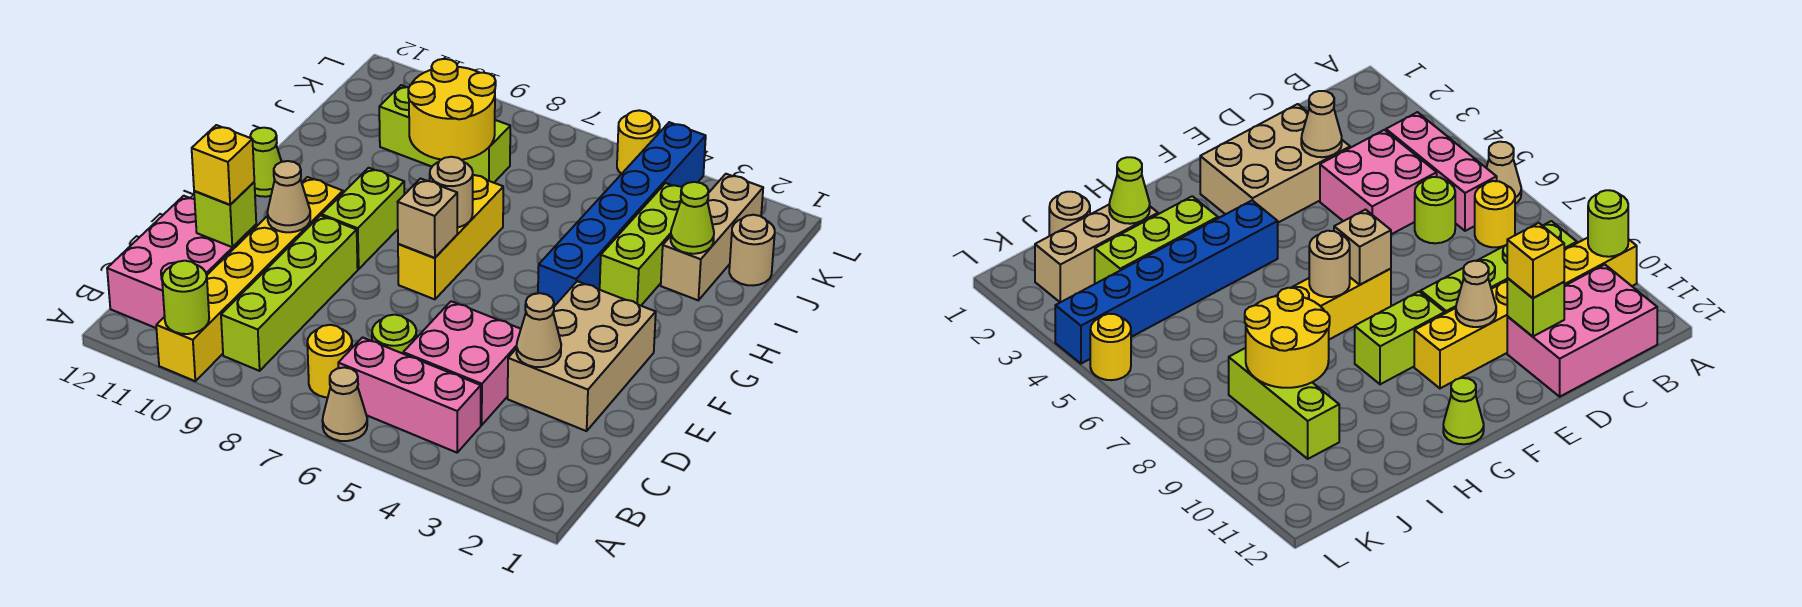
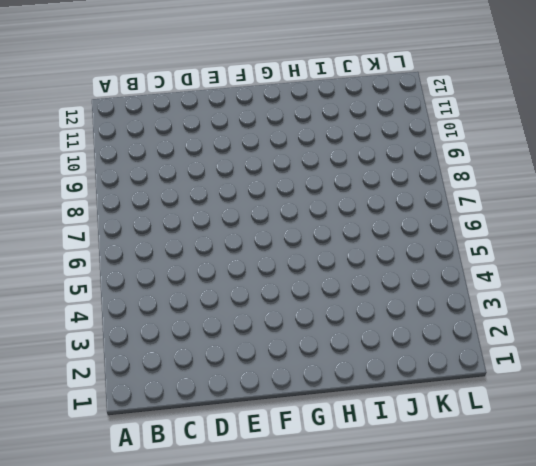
none -> tan cone A6 level 1
none -> yellow brick A10:F10 level 1
none -> pink brick B4:B6 level 1

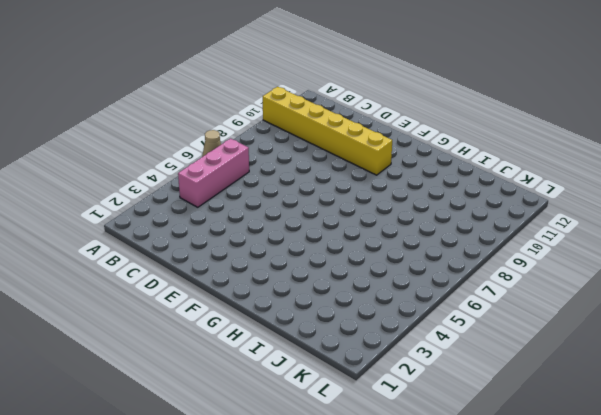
none -> yellow round brick B7 level 1
none -> lime brick B9:E9 level 1
none -> pink brick B11:D12 level 1

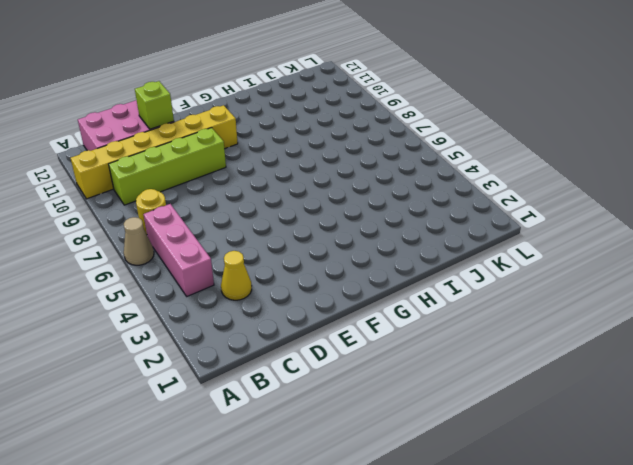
yellow cone C3 level 1 -> none
none -> pink brick C4:D5 level 1
none -> lime round brick C6 level 1
none -> tan brick D2:F3 level 1

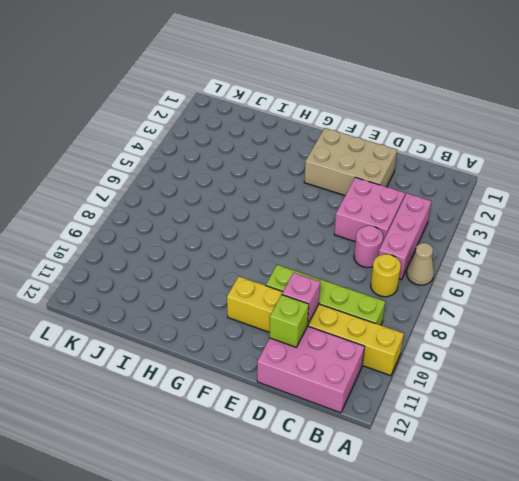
pink round brick C6 level 1 -> lime round brick C6 level 1
pink brick D10 level 2 -> none
none -> yellow brick F7:H7 level 1
none -> lime brick F9:G9 level 1
none -> blue brick G4:L4 level 1

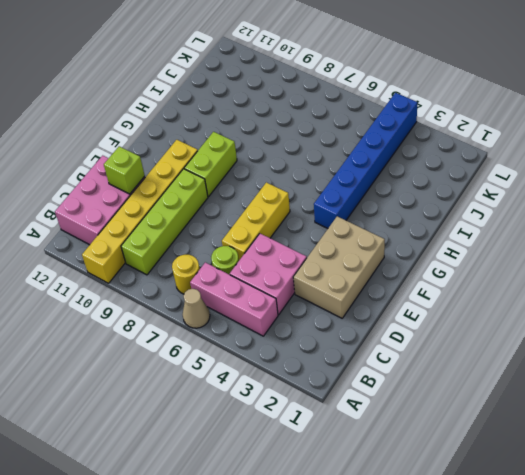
yellow brick D6:F6 level 1 -> yellow brick F7:H7 level 1
none -> lime cone G12 level 1
none -> lime brick H3:J3 level 1
none -> tan brick I2:K2 level 1

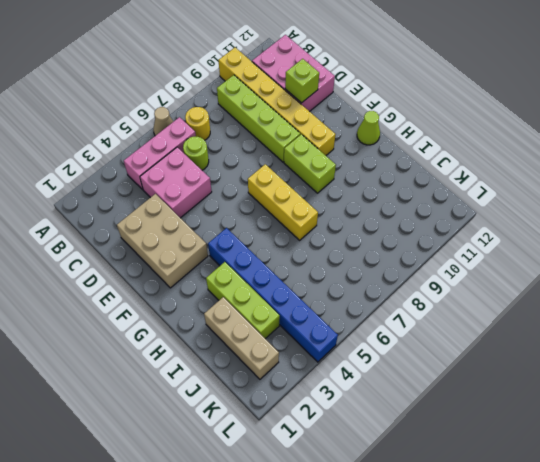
none -> tan round brick J1 level 1
none -> lime brick J8:J10 level 1
none -> yellow round brick L5 level 1

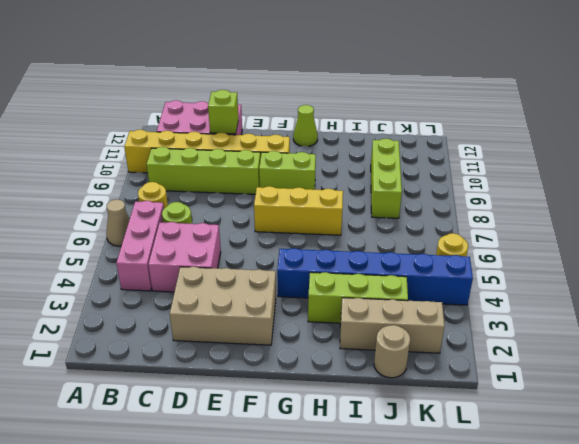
none -> lime round brick A10 level 2
none -> tan cone D3 level 2
none -> tan cone E10 level 2

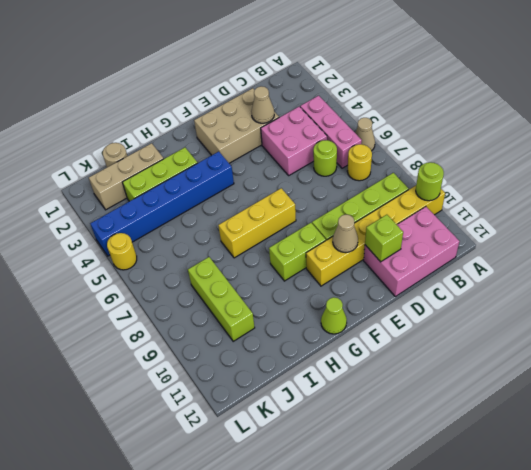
none -> tan brick F7 level 2
none -> tan round brick G7 level 2
none -> lime cone I2 level 2

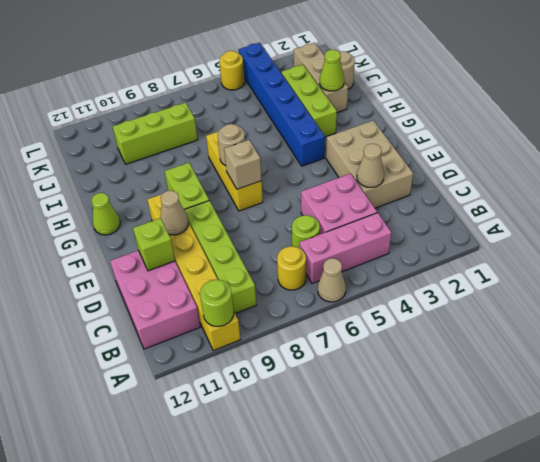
none -> yellow round brick I8:J9 level 2
none -> yellow brick D11 level 3

